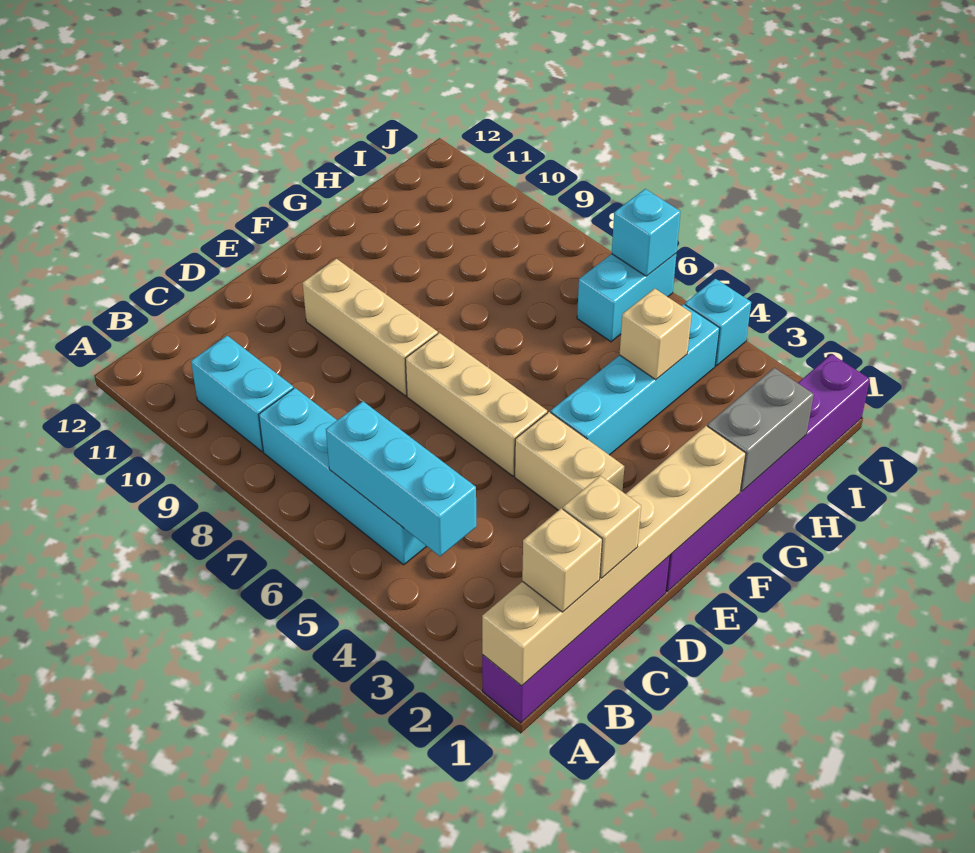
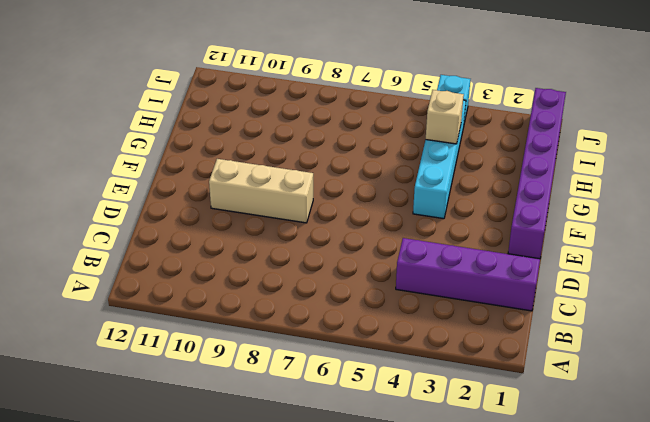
purple brick C1:C4 level 1 -> purple brick A1:D1 level 1
none -> cyan brick B5:B8 level 1
none -> cyan brick B9:B10 level 1
none -> tan brick E3:E4 level 1

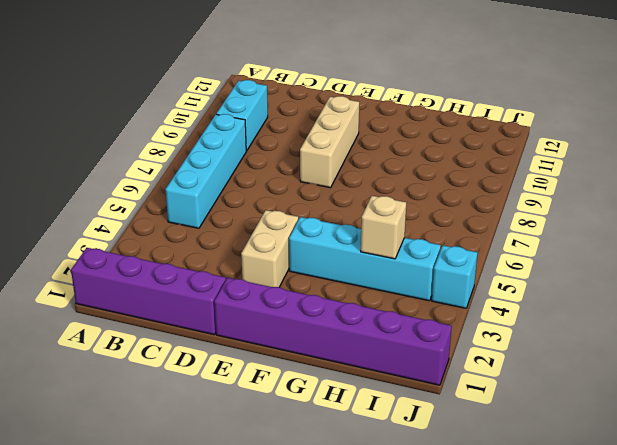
none -> tan brick E5:E7 level 1
none -> cyan brick I6:J6 level 1
none -> tan brick A1:F1 level 2

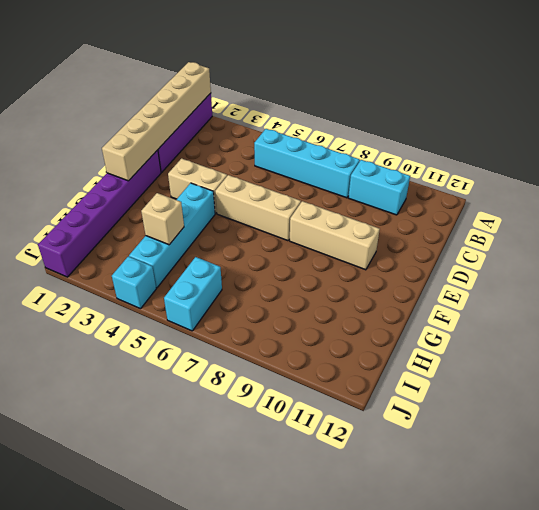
none -> cyan brick B4:B6 level 2
none -> grey brick G1:H1 level 2
none -> cyan brick J6 level 2

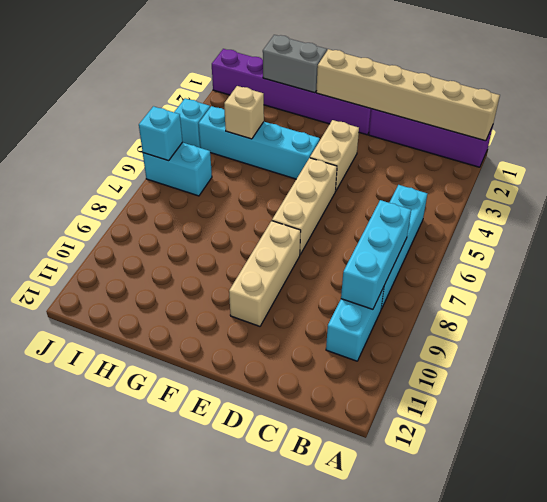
cyan brick B7:B9 level 2 -> cyan brick B4:B6 level 2
none -> tan brick B1 level 3
none -> tan brick C1 level 3

